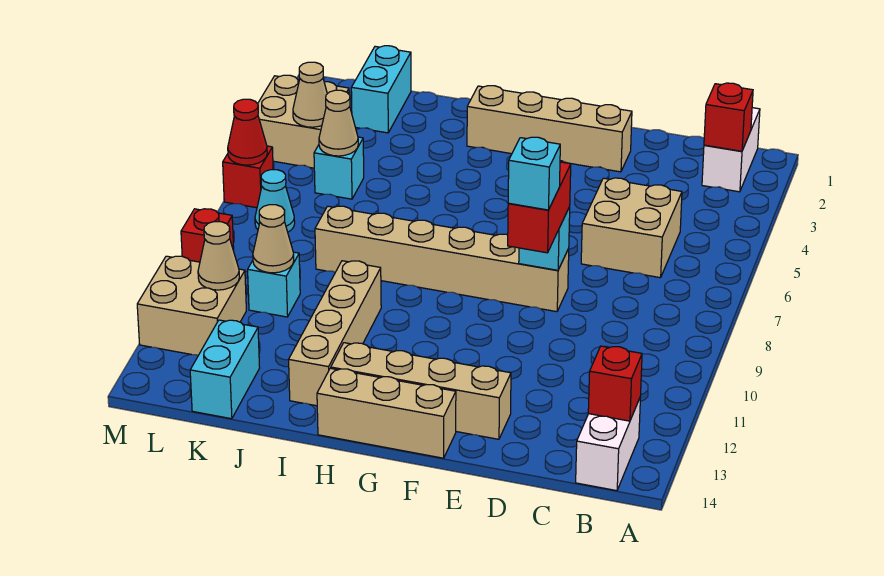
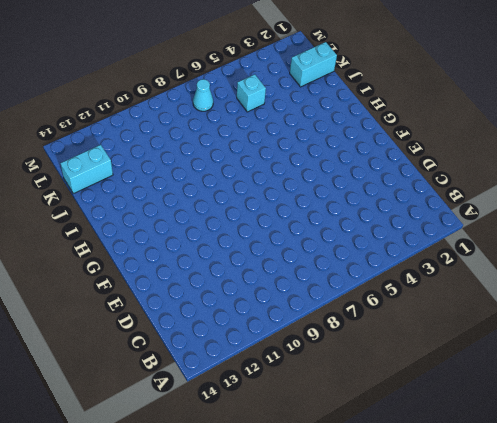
none -> white brick B1:B2 level 1
none -> white brick B13:B14 level 1
none -> tan brick C5:D6 level 1

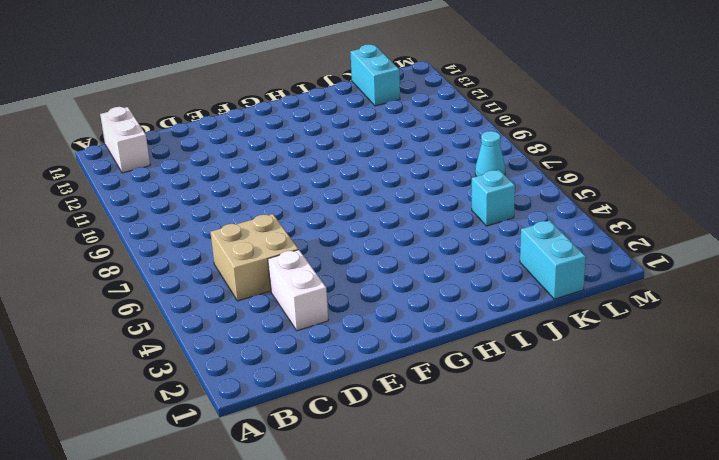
white brick D3:D4 level 1 -> white brick B1:B2 level 1
none -> tan brick E2:H2 level 1
none -> tan brick E8:J8 level 1
none -> tan brick E13:H13 level 1

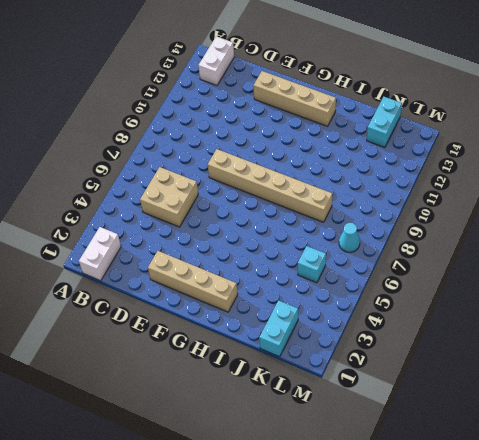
none -> tan brick F14:H14 level 1
none -> tan brick I10:I13 level 1
none -> cyan brick K10 level 1

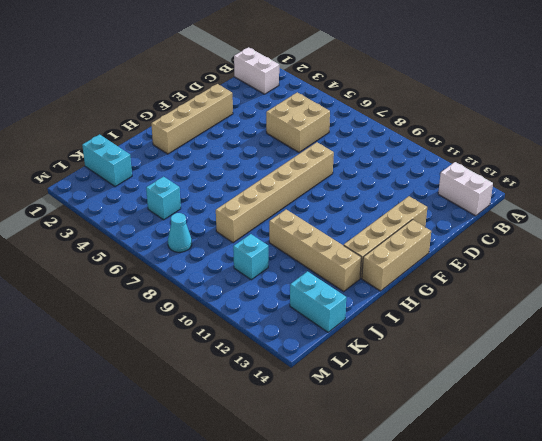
none -> tan brick L3:M4 level 1
none -> tan brick L11:M12 level 1
none -> red brick M6 level 1

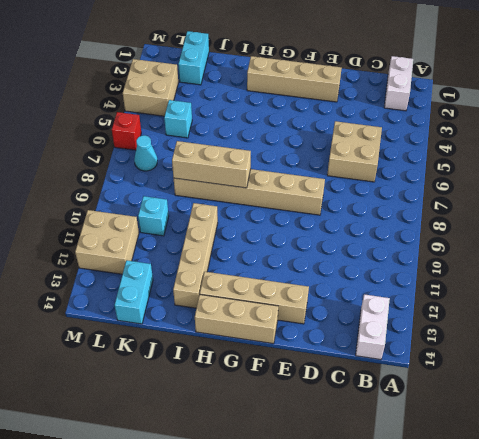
tan brick H8:J8 level 2 -> none
none -> red brick M9 level 1
none -> red brick B2 level 2
none -> red brick B13 level 2

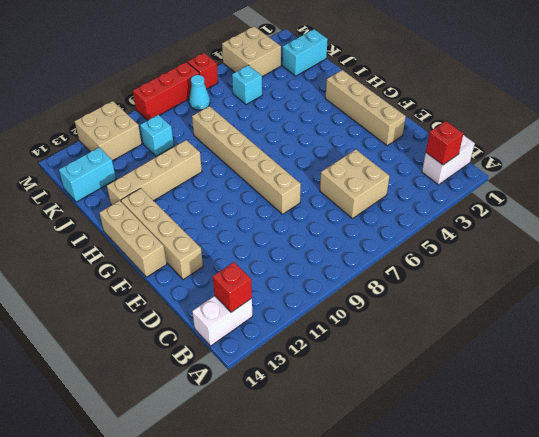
red brick M7:M9 level 1 -> red brick M9 level 1
none -> cyan brick E8 level 2
none -> tan cone K5 level 2
none -> tan cone K10 level 2

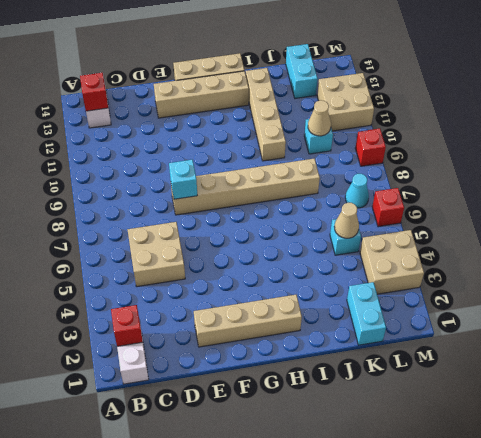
none -> tan cone L4 level 2
none -> tan cone L11 level 2
none -> red cone M6 level 2

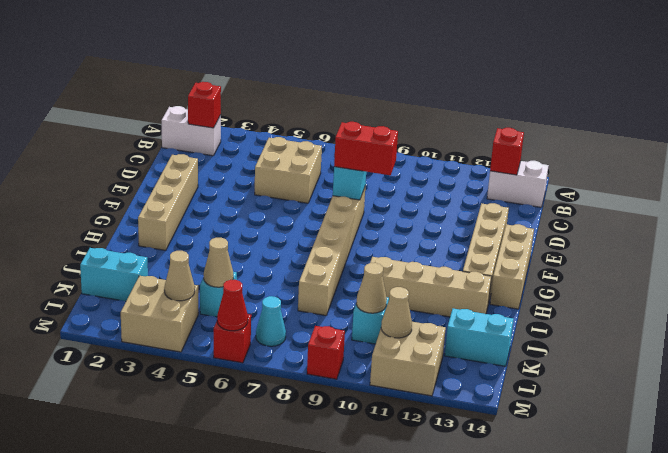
none -> cyan brick E9 level 4

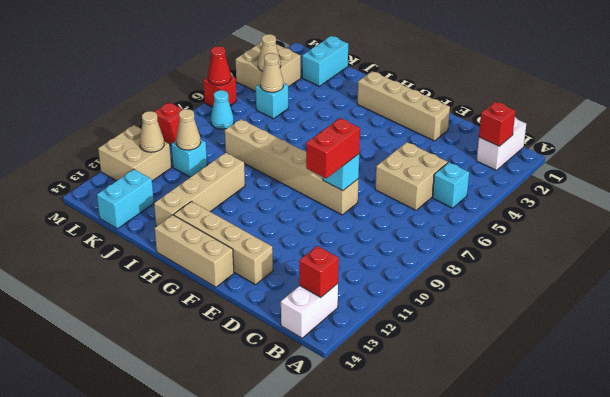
cyan brick B5 level 1 -> cyan brick E9 level 4

